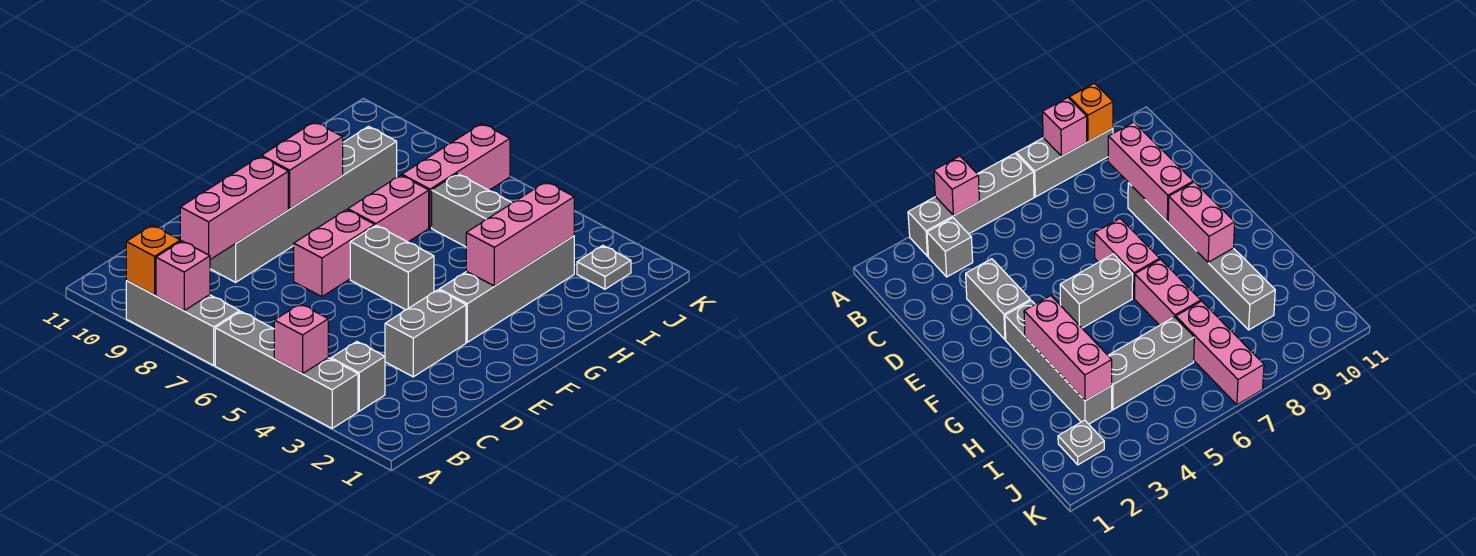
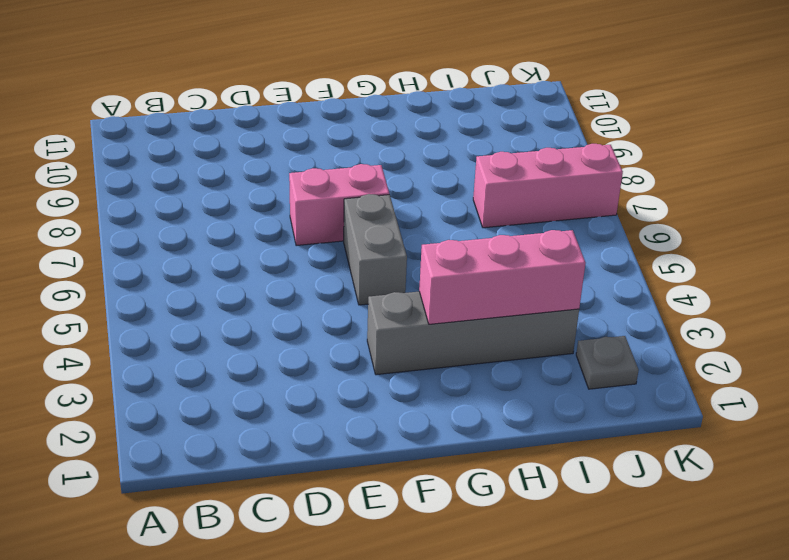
none -> grey brick A3:A6 level 1
none -> grey brick A7:A9 level 1
none -> grey brick B3 level 1

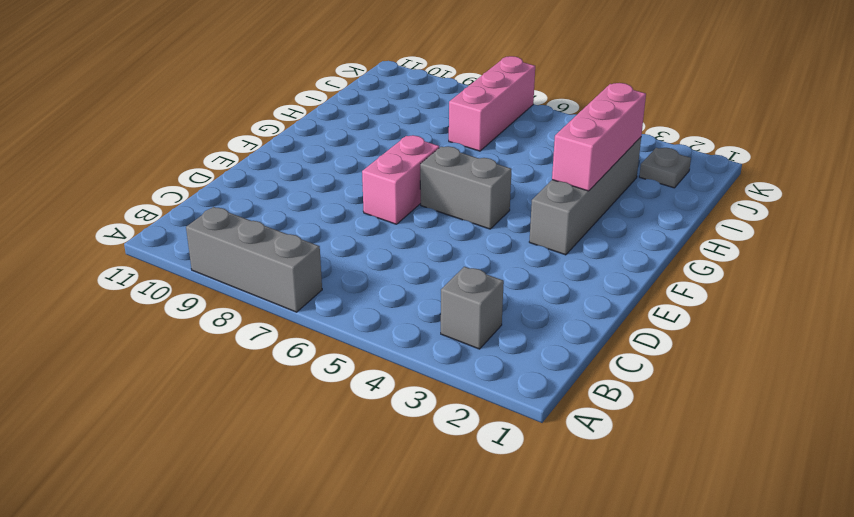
none -> grey brick A3:A6 level 1
none -> grey brick D3:E3 level 1
none -> grey brick D9:I9 level 1

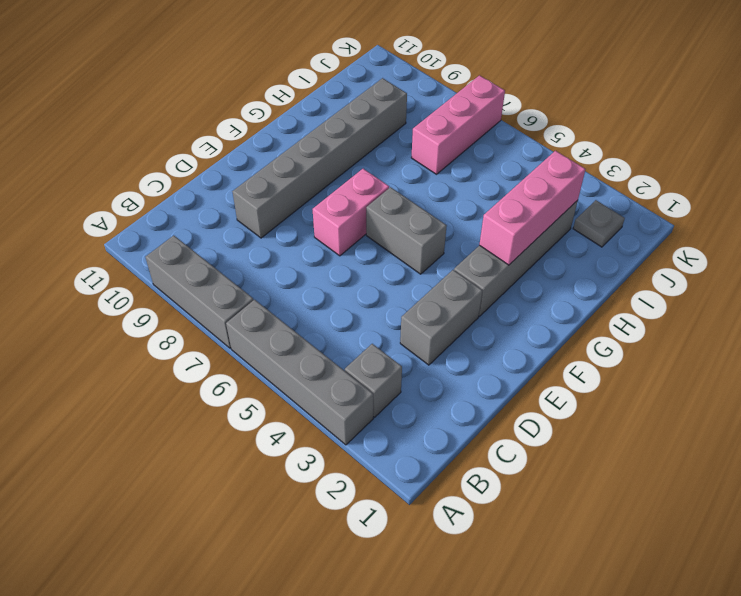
none -> pink brick G7:H7 level 1
none -> grey brick I4:I6 level 1
none -> pink brick A4 level 2

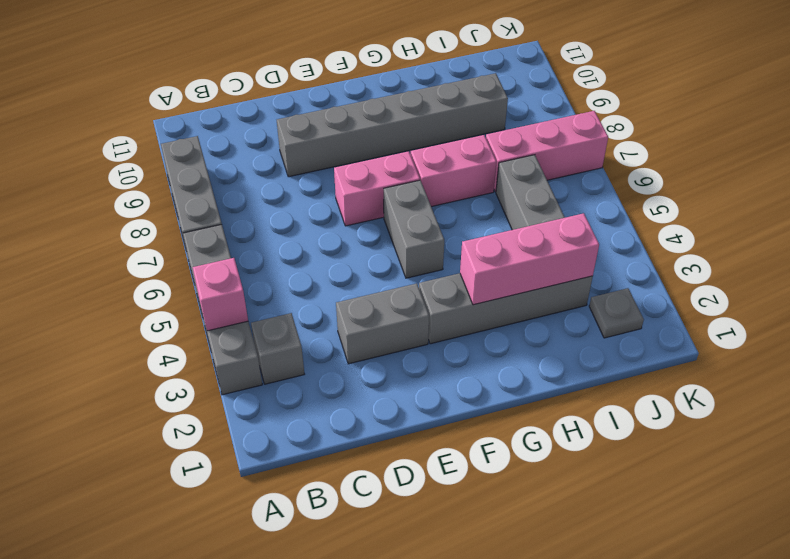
none -> pink brick A8 level 2
none -> orange brick A9 level 2
none -> pink brick C9:E9 level 2

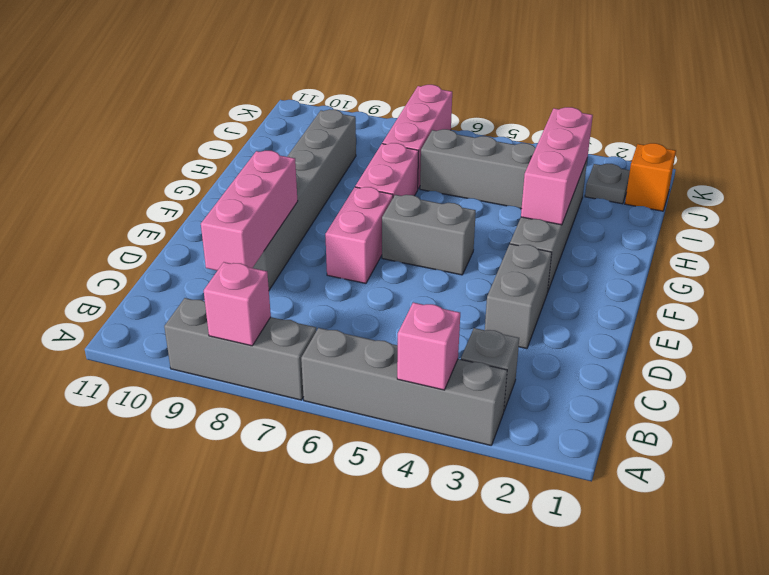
orange brick J1 level 1 -> orange brick A9 level 2
none -> pink brick F9:G9 level 2

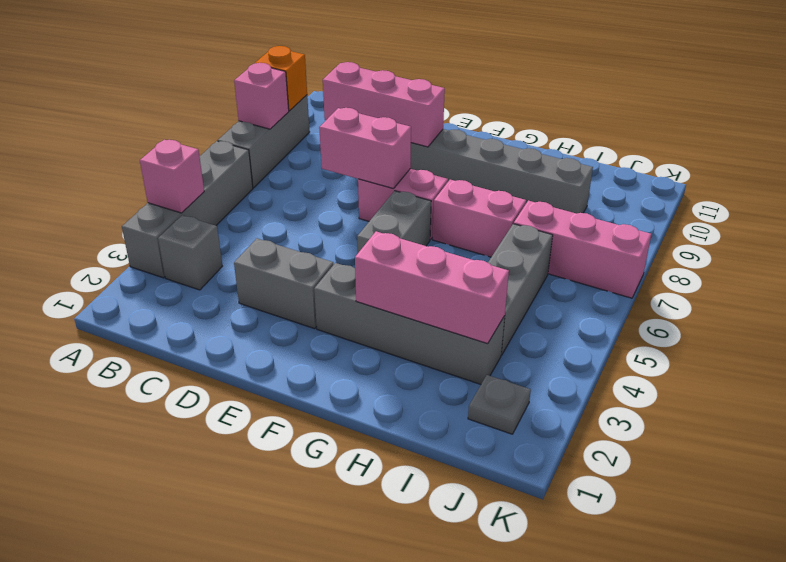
pink brick D7:E7 level 2 -> pink brick F9:G9 level 2

